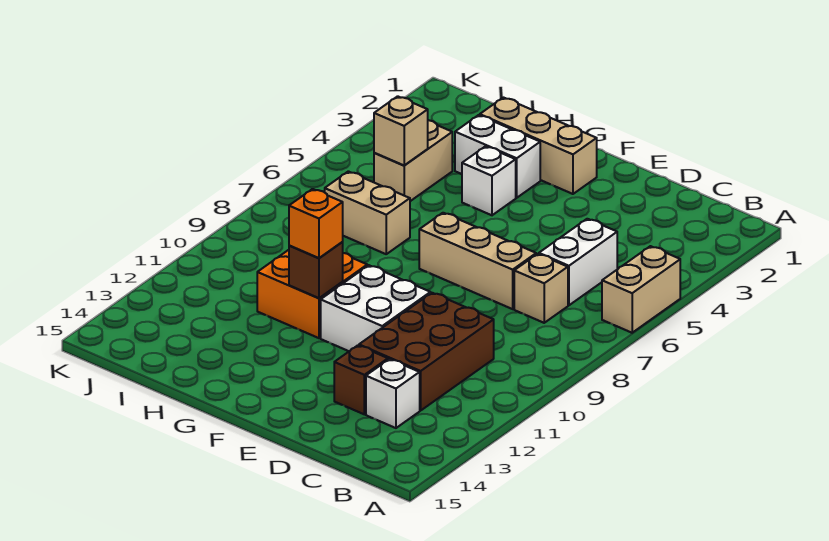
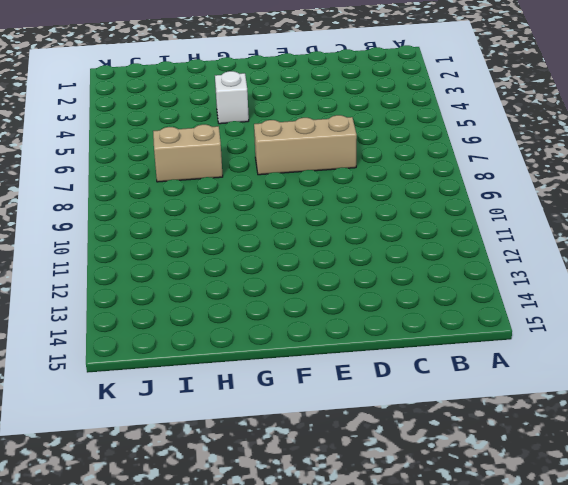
none -> tan brick A5:A6 level 1
none -> white brick C5:C6 level 1
none -> tan brick C7 level 1

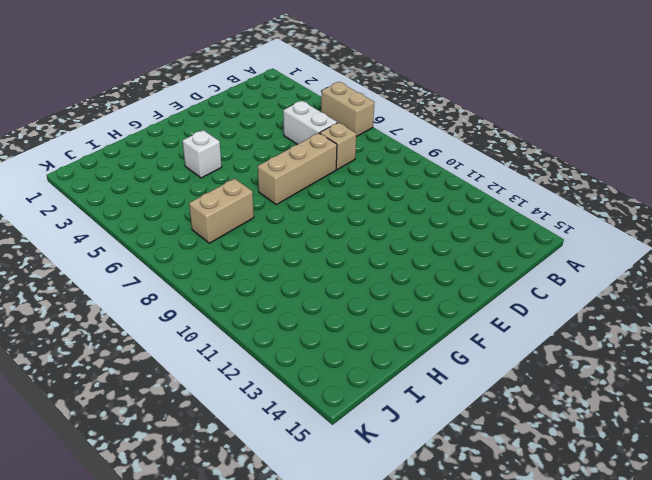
none -> brown brick C10:D12 level 1
none -> white brick C13 level 1
none -> brown brick D13 level 1

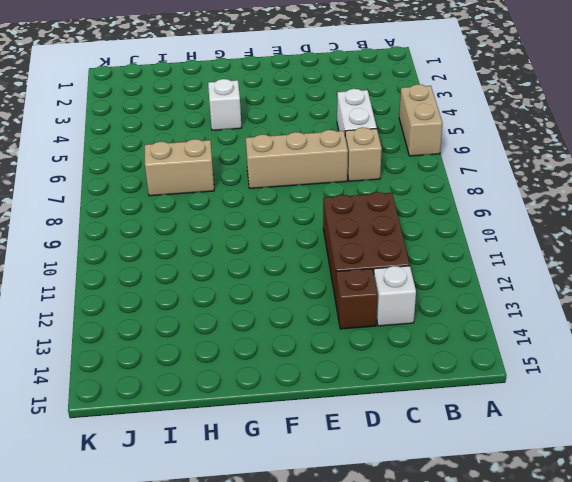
none -> white brick E10:F11 level 1
none -> tan brick F2:H2 level 1
none -> white brick G3:H3 level 1

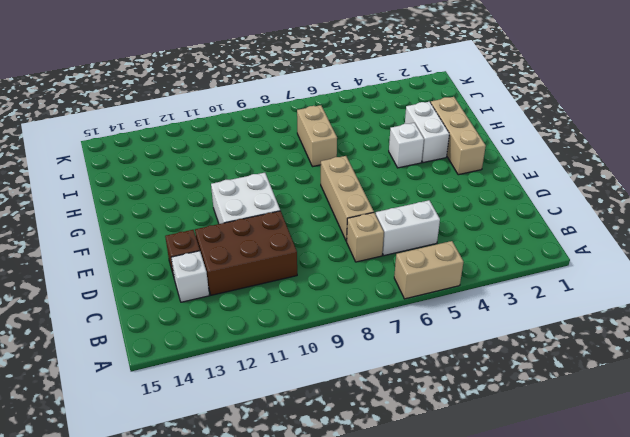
none -> orange brick G10:H11 level 1
none -> tan brick I4:I5 level 1
none -> brown brick G11 level 2

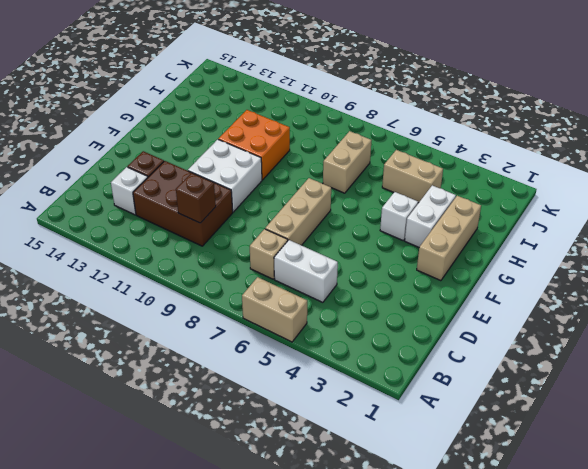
brown brick C10 level 2 -> brown brick G11 level 2
none -> tan brick I5 level 2
none -> orange brick G11 level 3

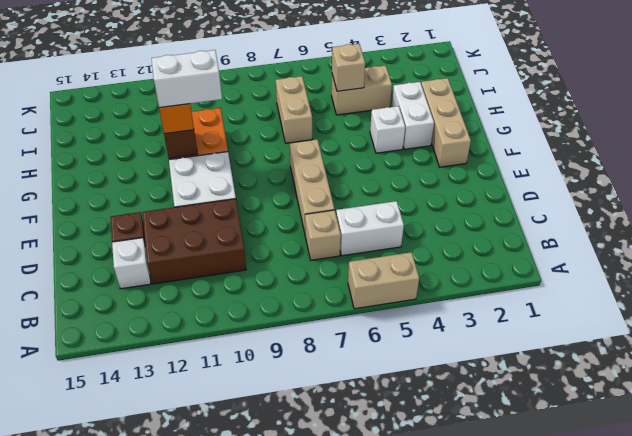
white brick G10:G11 level 4 -> none

